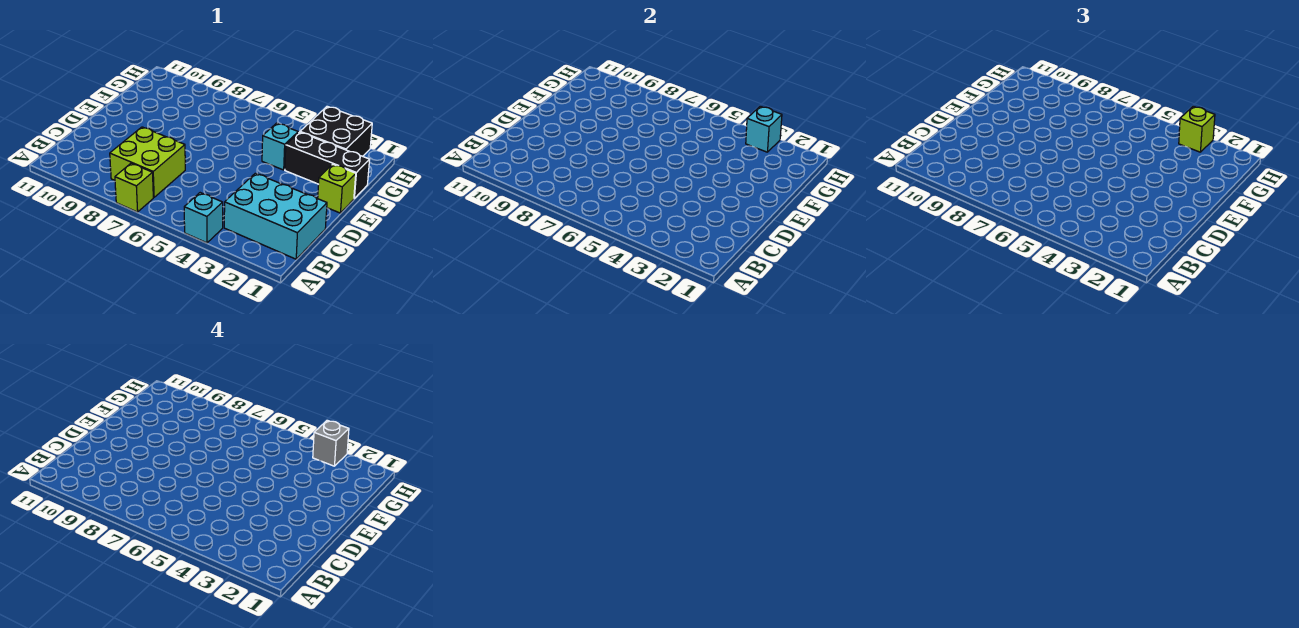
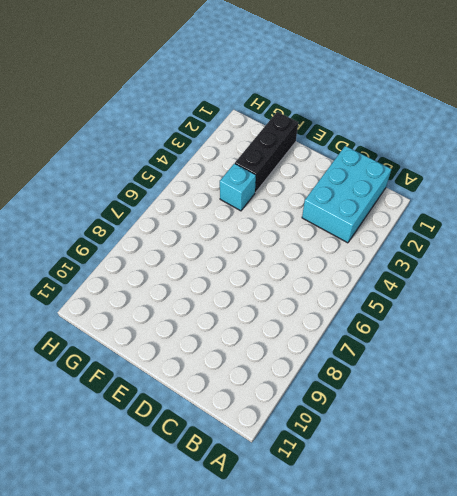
none -> cyan brick A4 level 1
none -> lime brick A7 level 1

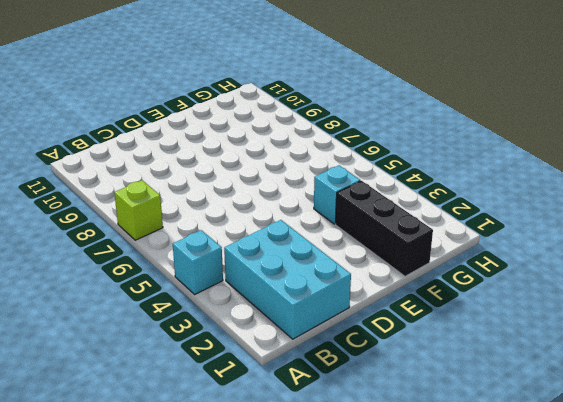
none -> lime brick B7:C8 level 1
none -> lime brick E1 level 1

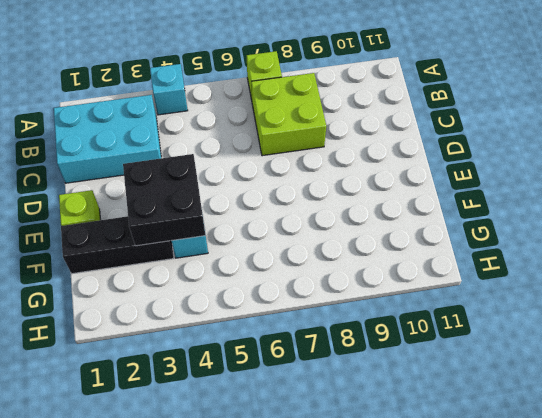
black brick E3:F4 level 2 -> black brick G2:H3 level 1
none -> cyan brick H3 level 2
none -> lime brick H3 level 3

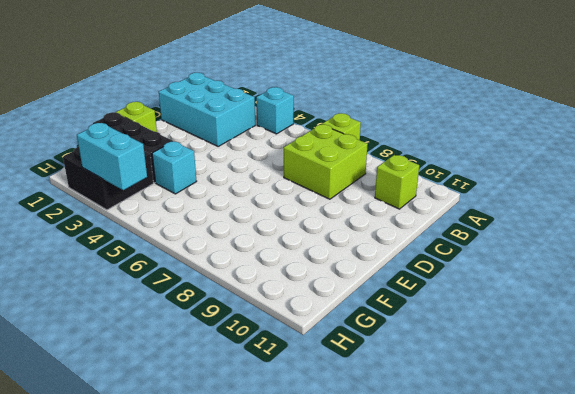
lime brick B10 level 1 -> lime brick H3 level 3
cyan brick H3:H4 level 2 -> cyan brick H3 level 2
none -> grey brick H3 level 4

